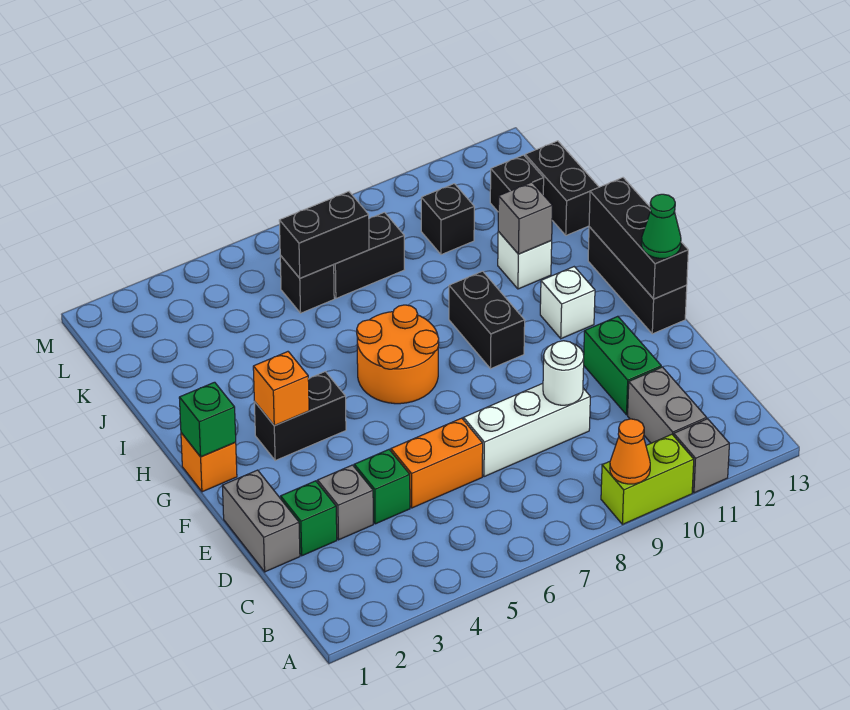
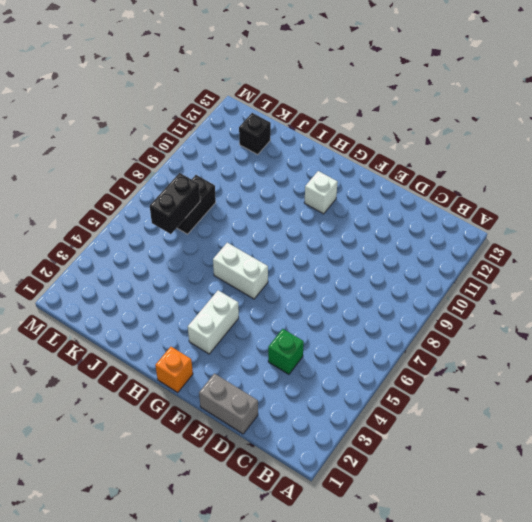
white brick G3:G4 level 1 -> black brick G3:G4 level 1
white brick G6:H6 level 1 -> orange round brick G6:H7 level 1
none -> lime brick A9:A10 level 1
none -> grey brick A11 level 1
none -> grey brick B11:C11 level 1
none -> green brick D2 level 1

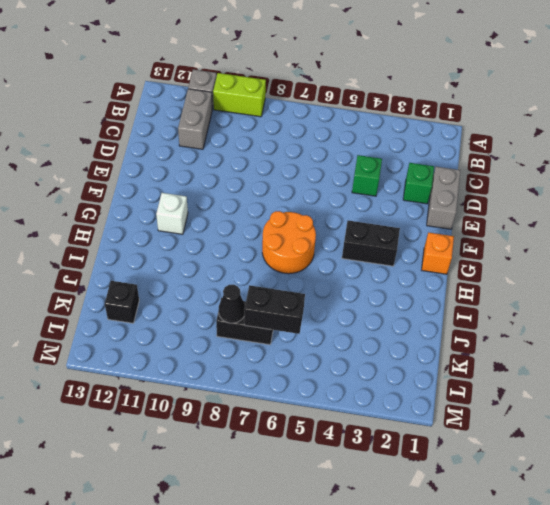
black cone K8 level 2 -> none
none -> grey brick D3 level 1
none -> orange brick D5:D6 level 1
none -> white brick D7:D9 level 1
none -> green brick D11:E11 level 1

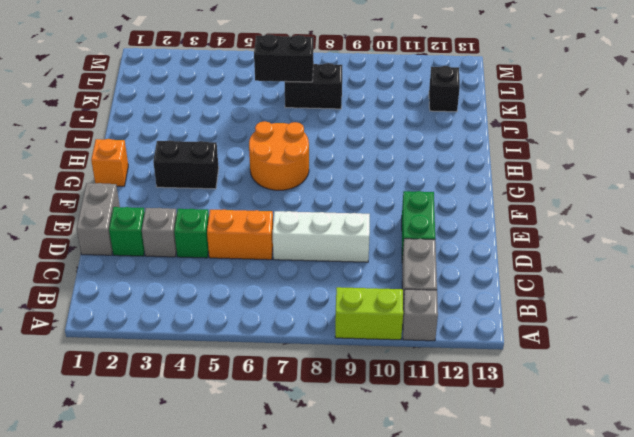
none -> black brick F13:H13 level 1
none -> black brick G9:H9 level 1
none -> white brick G11 level 1
none -> white brick I11 level 1

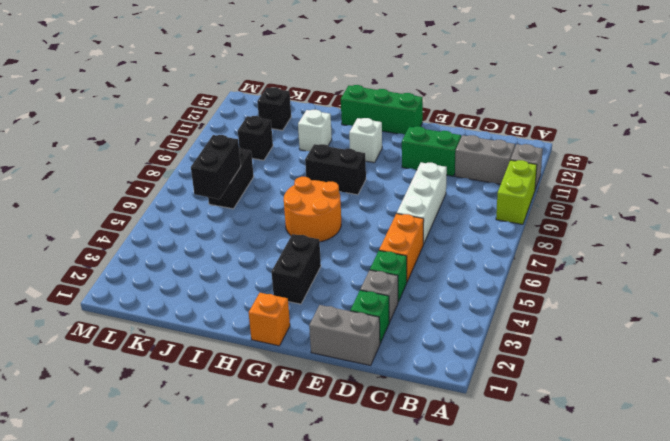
green brick F13:H13 level 1 -> black brick F13:H13 level 1
none -> black brick J13:K13 level 1
none -> black brick K6 level 1
none -> orange cone A9 level 2
none -> white round brick D9 level 2

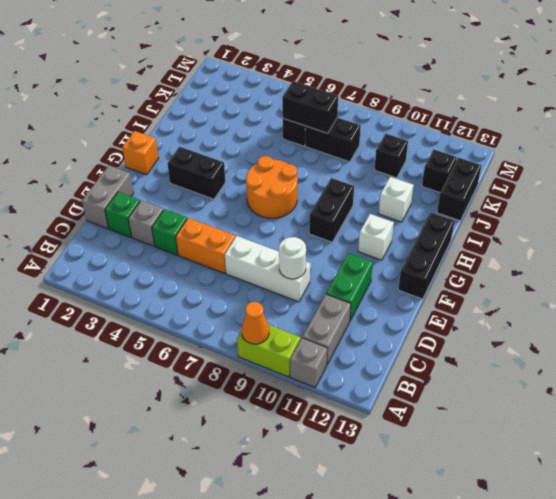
none -> black brick F13:H13 level 2
none -> green brick G1 level 2
none -> orange brick G3 level 2
none -> grey brick I11 level 2

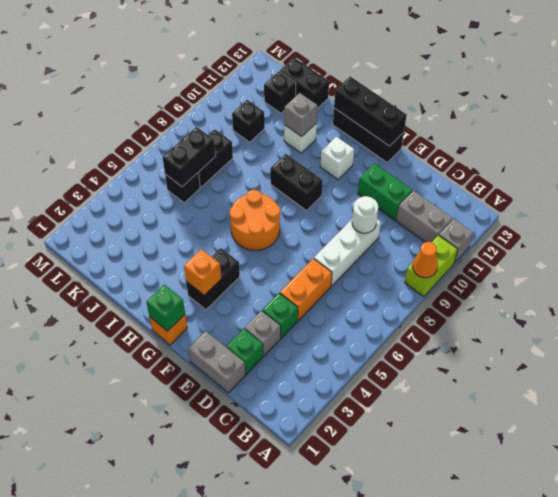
none -> green cone F13 level 3

